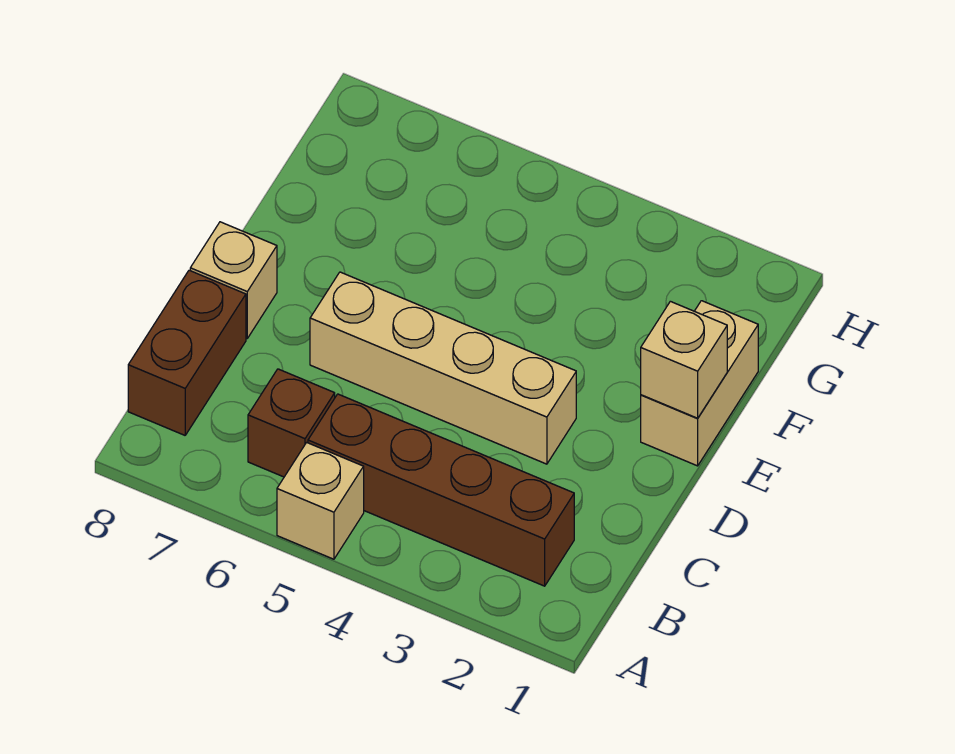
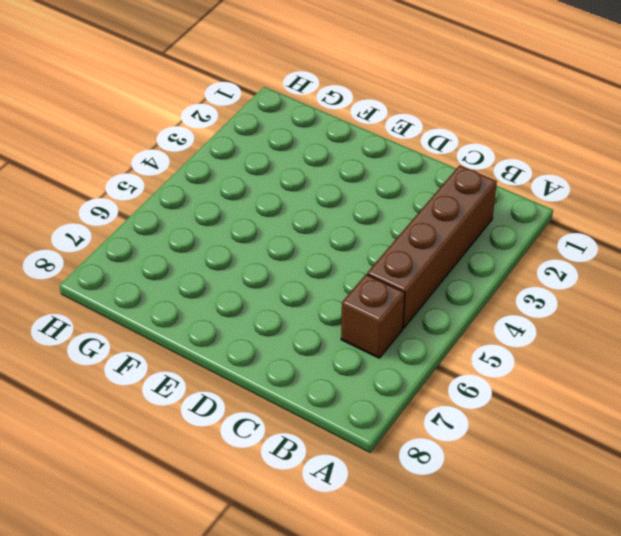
none -> tan brick A5 level 1
none -> brown brick B8:C8 level 1

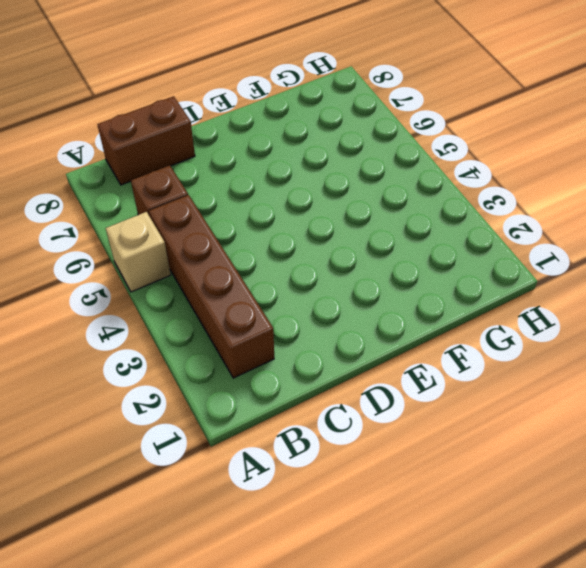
none -> tan brick D3:D6 level 1
none -> tan brick D8 level 1

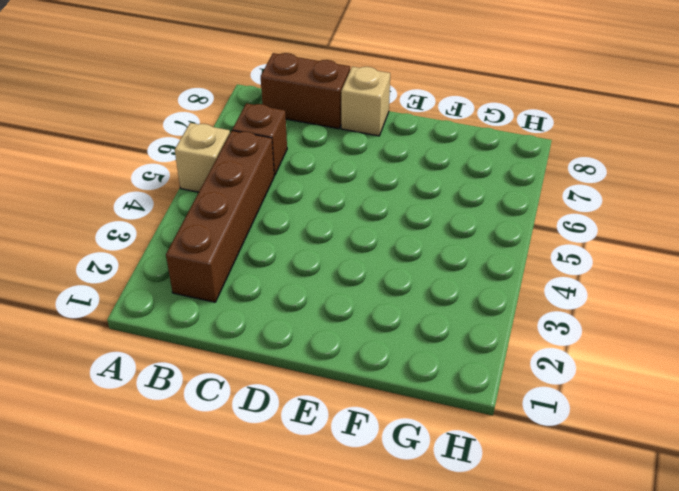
none -> tan brick D3:D6 level 1
none -> tan brick E1:F1 level 1

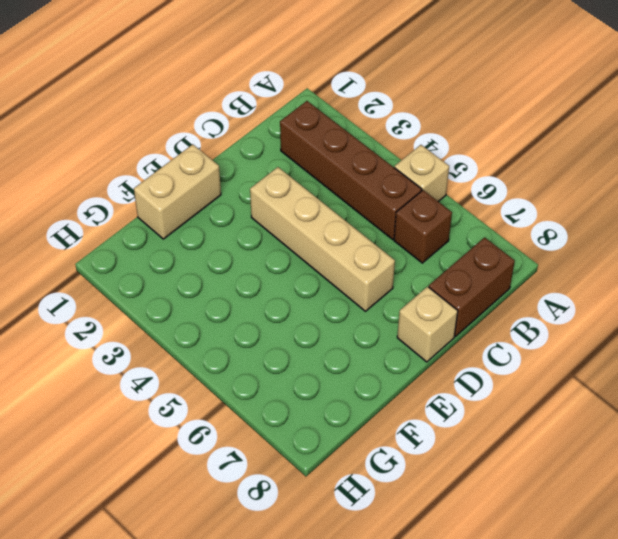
none -> tan brick E1 level 2

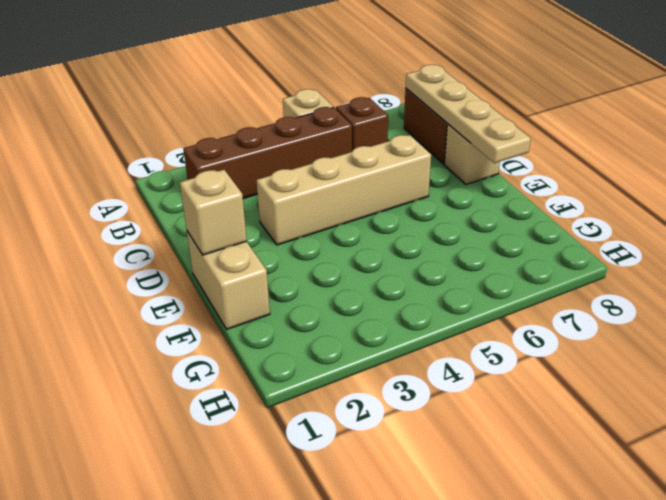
tan plate B8:E8 level 2 -> none

